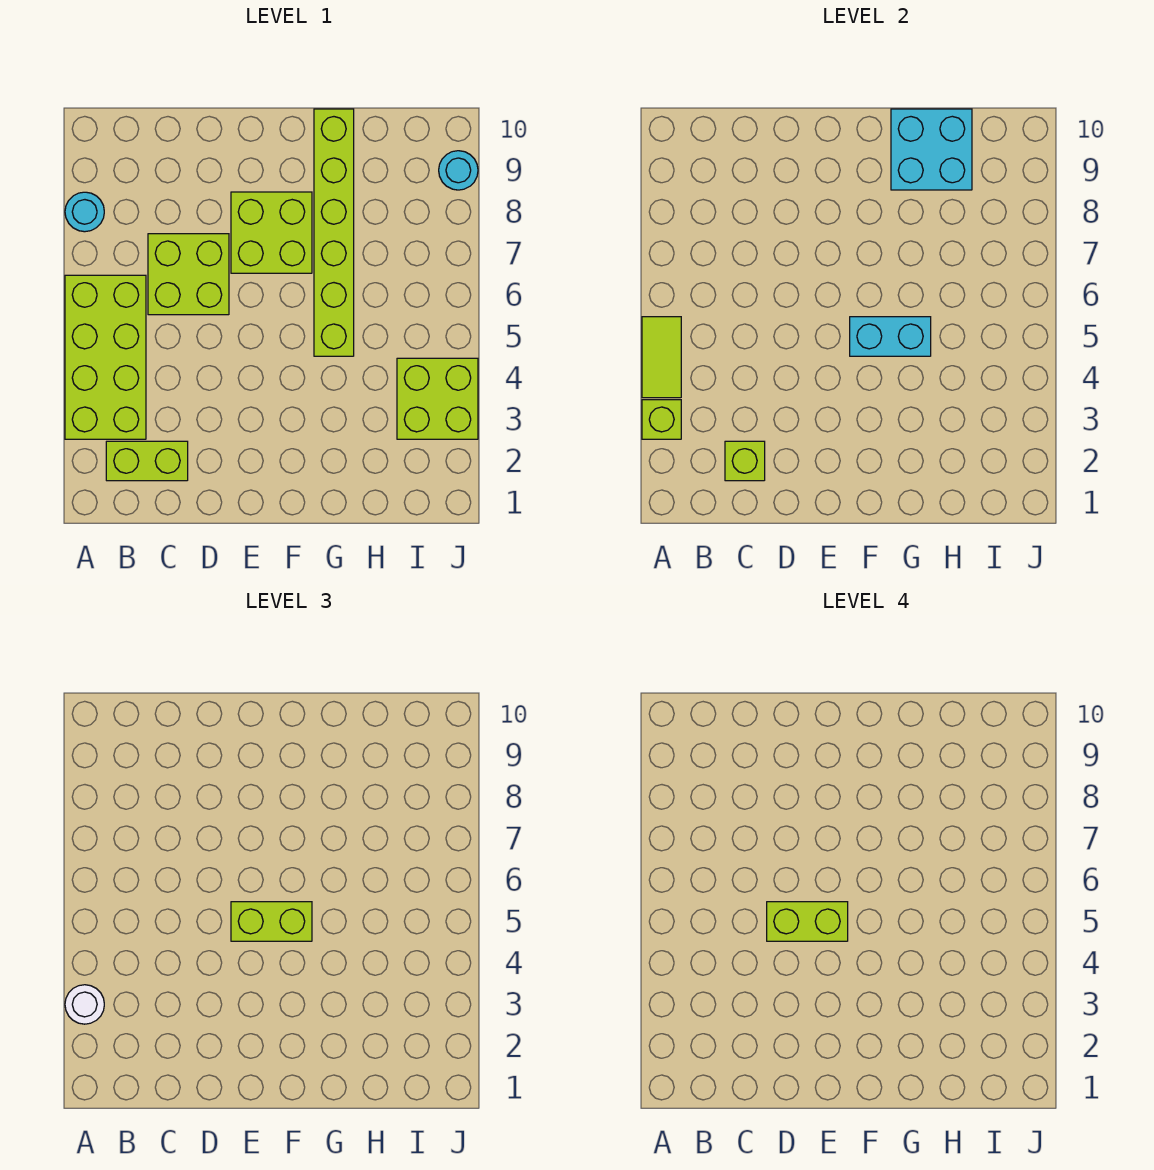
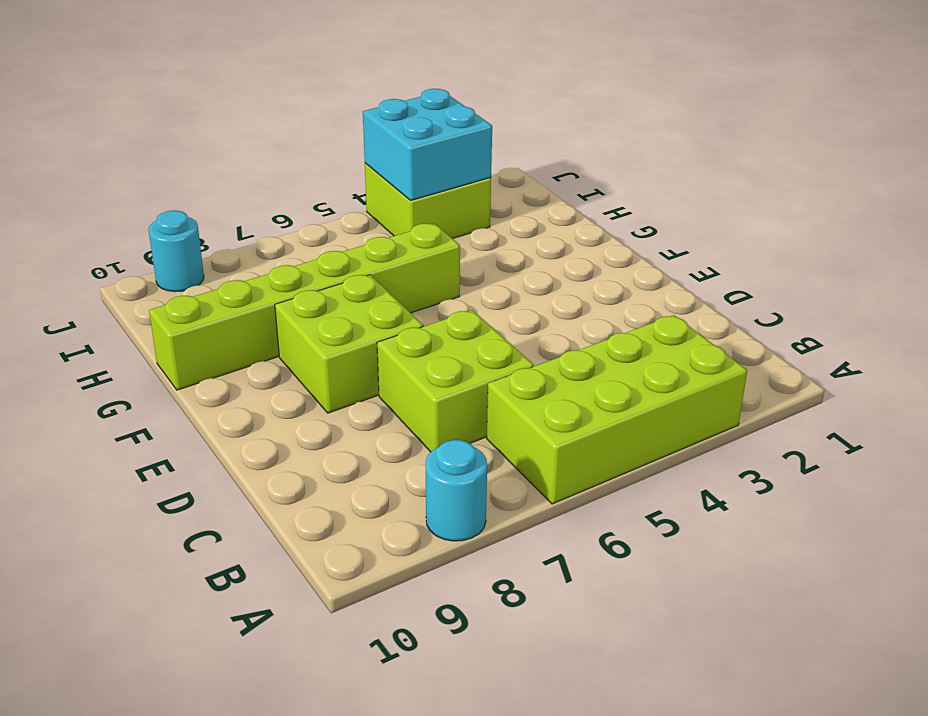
cyan brick I3:J4 level 2 -> cyan brick G9:H10 level 2
none -> lime brick B2:C2 level 1
none -> lime brick A3 level 2
none -> lime tile A4:A5 level 2

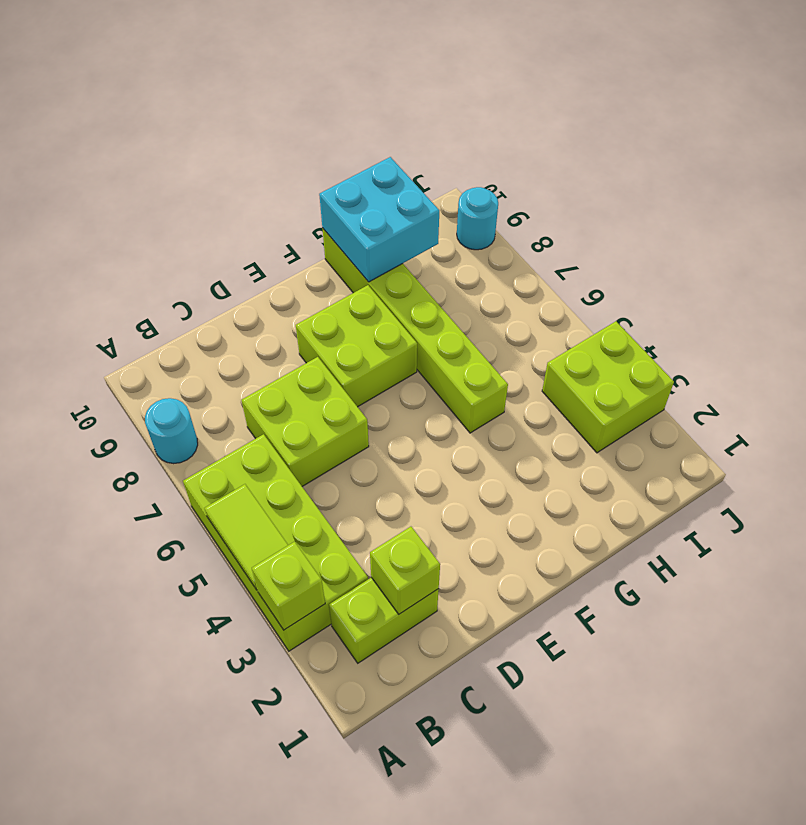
none -> cyan brick F5:G5 level 2
none -> white round brick A3 level 3
none -> lime brick E5:F5 level 3

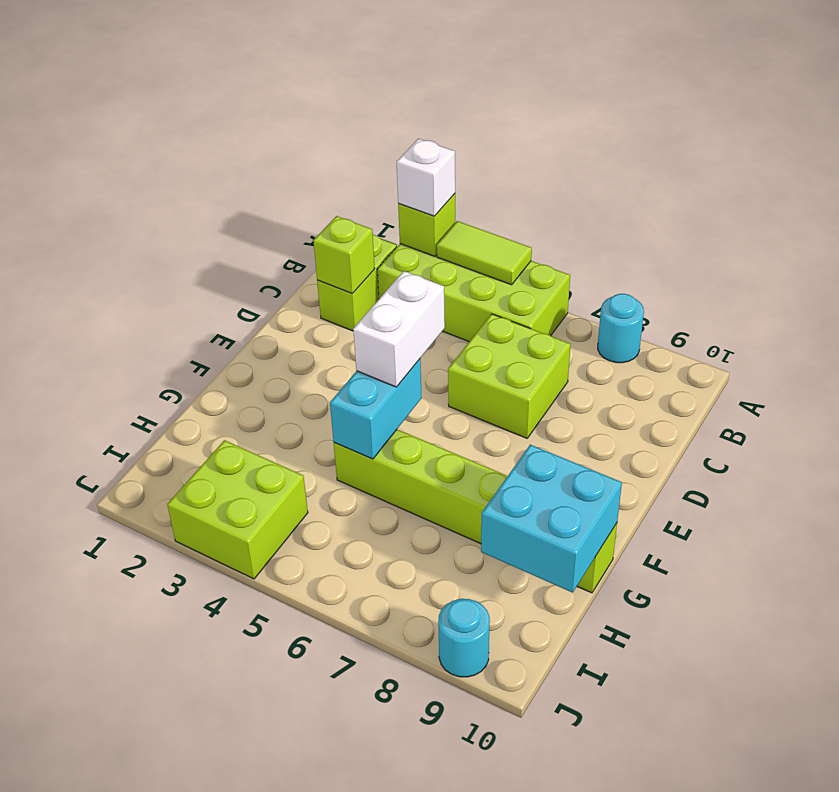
white brick A3 level 3 -> white round brick A3 level 3
white brick E5:F5 level 3 -> lime brick E5:F5 level 3
none -> lime brick E7:F8 level 1
none -> lime brick D5:E5 level 4

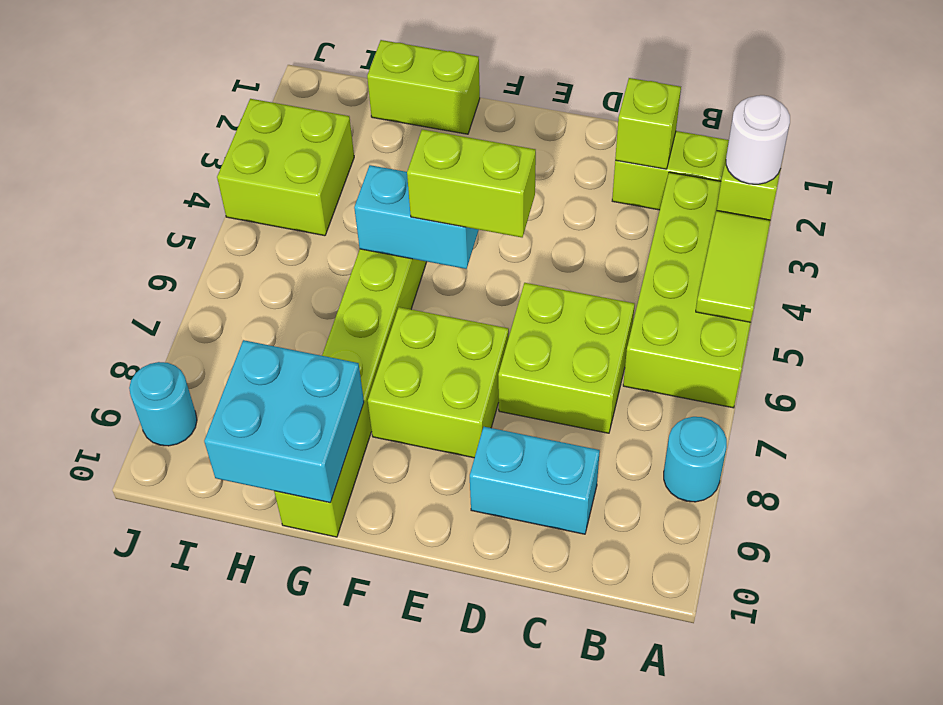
cyan brick C9:D9 level 1 -> none
lime brick G1:H1 level 1 -> lime brick D5:E5 level 4

